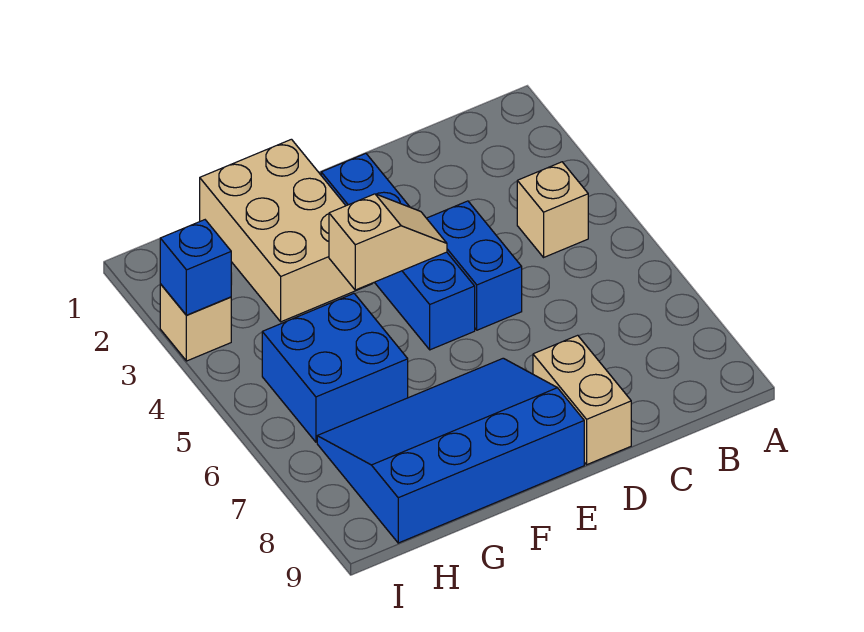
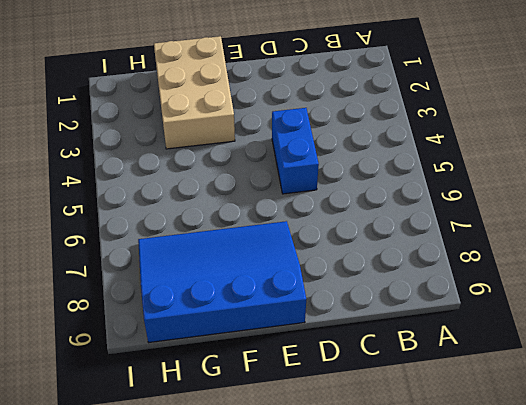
none -> tan brick B4 level 1
none -> tan brick D8:D9 level 1

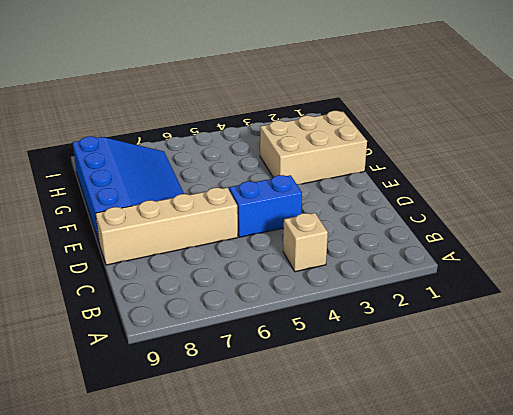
tan brick D6:D9 level 1 -> tan brick D8:D9 level 1
none -> blue brick E2:E5 level 1
none -> blue brick G5:H6 level 1

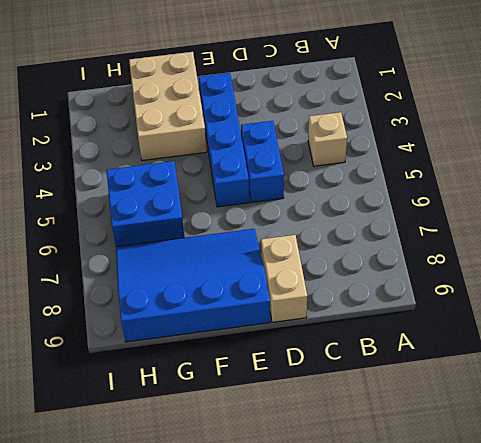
none -> tan brick I3 level 1
none -> tan slope E4:F4 level 2 top F

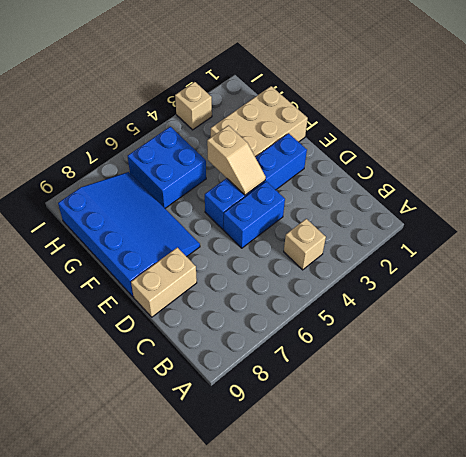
none -> blue brick I3 level 2

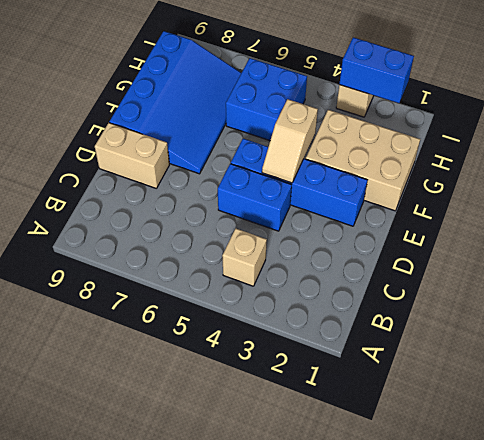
blue brick I2:I3 level 2 -> blue brick I3 level 2

